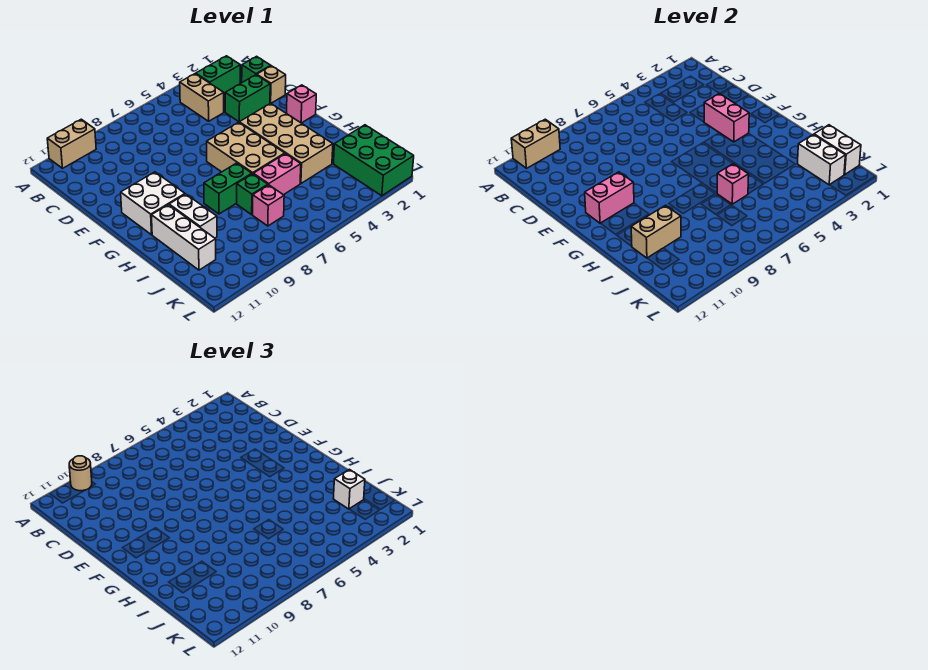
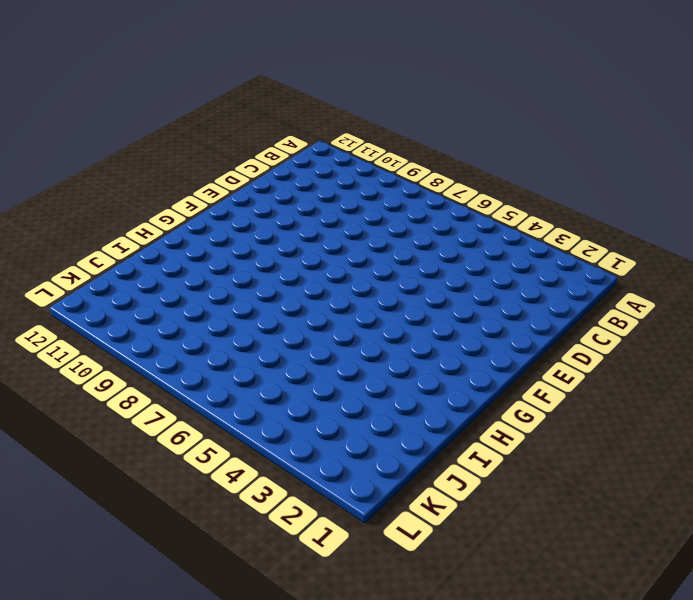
none -> tan brick A10:A11 level 1
none -> green brick B2:B3 level 1
none -> tan brick B4:C4 level 1

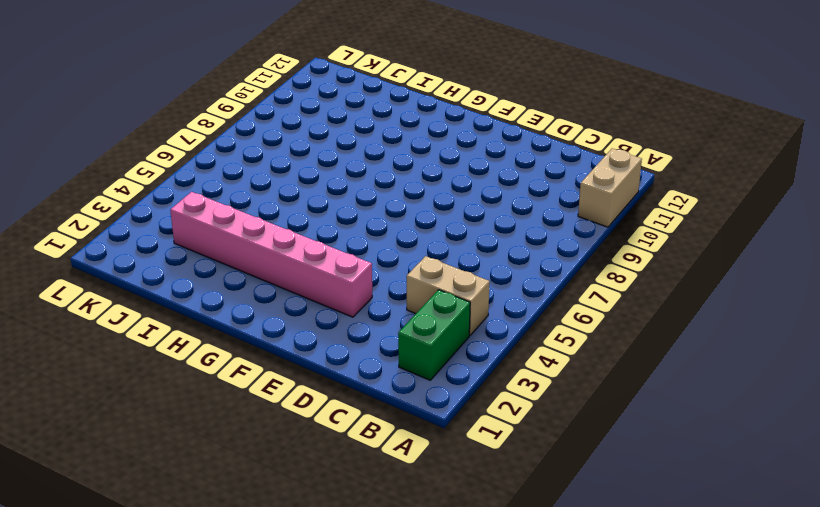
pink brick E3:J3 level 1 -> tan brick F3:I4 level 1
none -> green brick C1 level 1
none -> tan brick D1 level 1
none -> green brick D2:D3 level 1

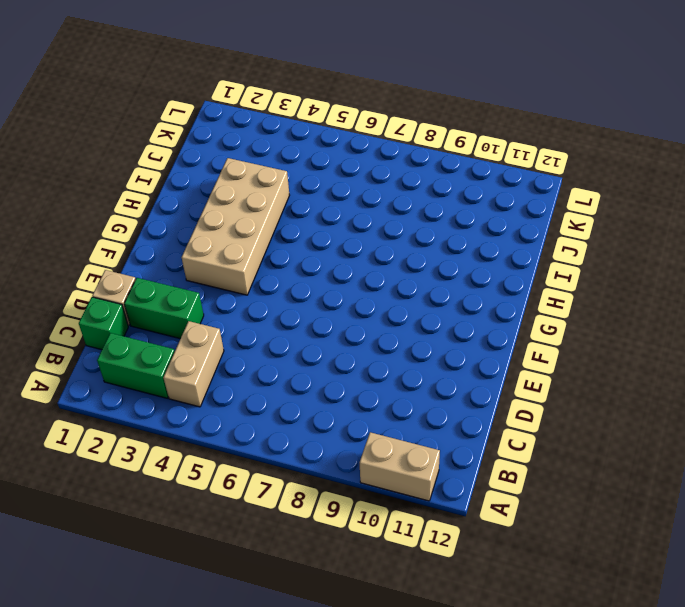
none -> pink brick F1 level 1
none -> tan brick F5:H6 level 1
none -> white brick F10:G11 level 1

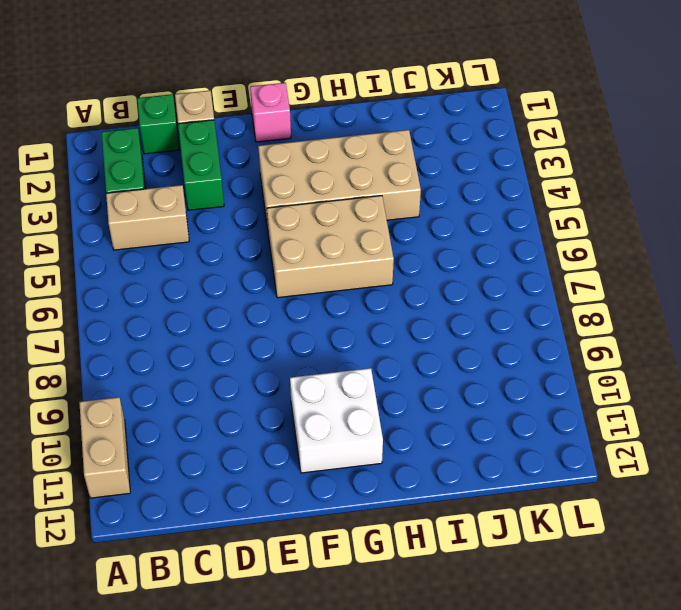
none -> green brick H7:H8 level 1
none -> white brick H10:I10 level 1
none -> white brick H11:J11 level 1

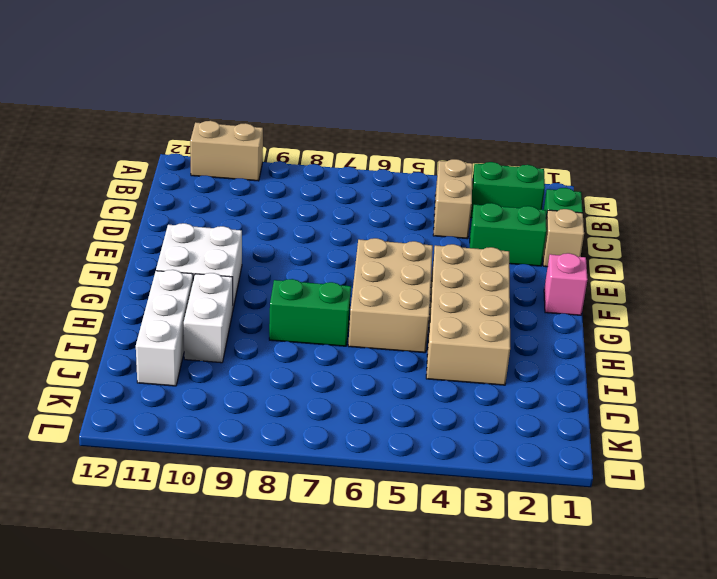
none -> pink brick I5:I6 level 1
none -> green brick I7 level 1
none -> green brick J1:L2 level 1

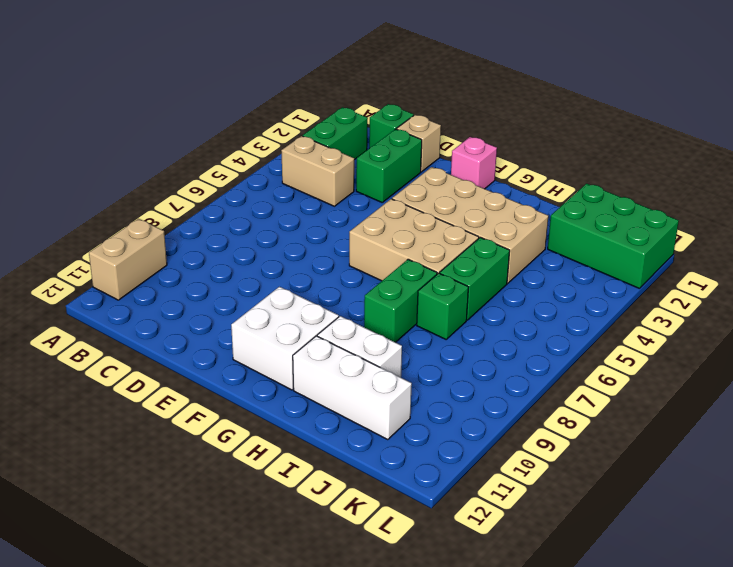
green brick I5:I6 level 1 -> pink brick I5:I6 level 1
none -> pink brick J7 level 1
none -> tan brick A10:A11 level 2
none -> pink brick E3:F3 level 2

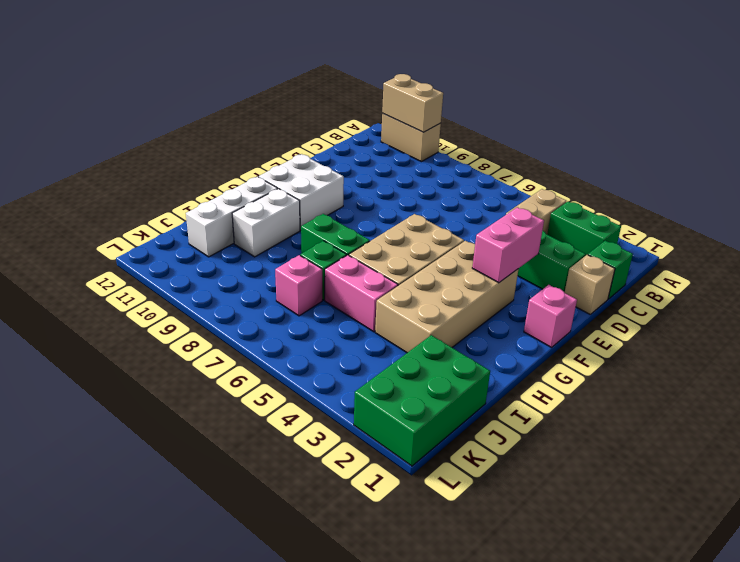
none -> pink brick F10:F11 level 2
none -> pink brick I6 level 2
none -> tan brick I10:I11 level 2

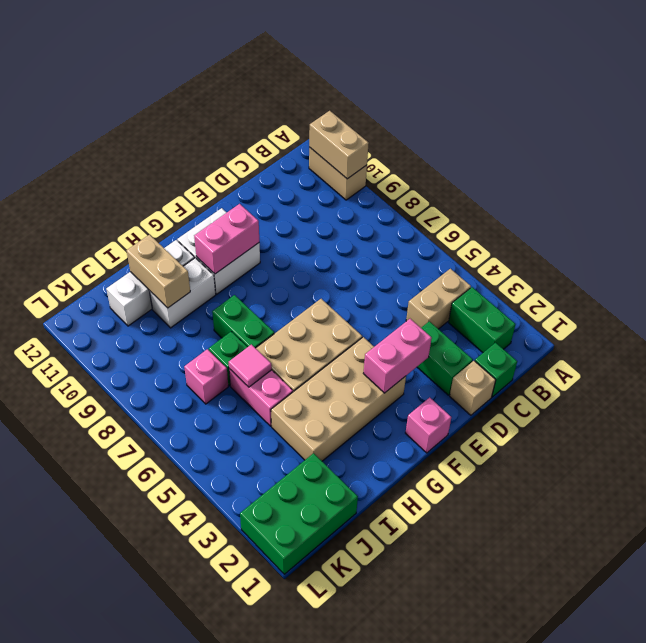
pink brick F10:G10 level 2 -> pink brick F10:F11 level 2
pink tile I6 level 2 -> pink brick I6 level 2
none -> white brick J1:K1 level 2
none -> white brick J2:K2 level 2
none -> tan round brick A10 level 3

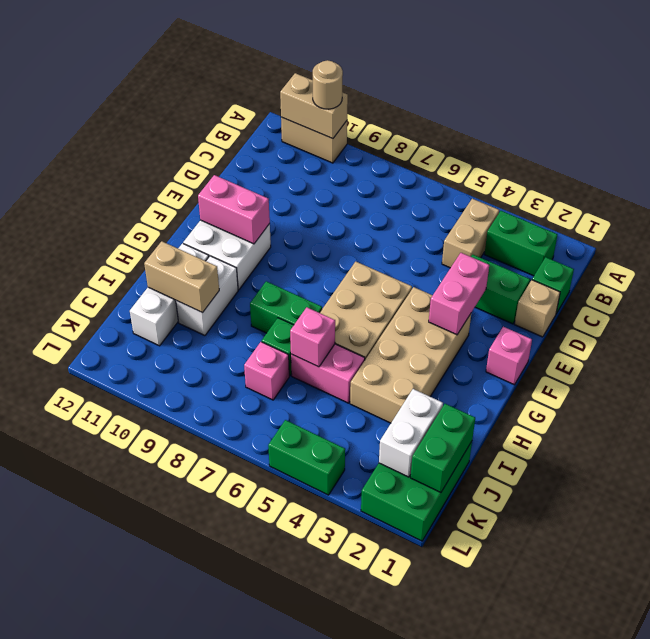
green brick J1:K1 level 2 -> white brick J1:K1 level 2
green brick L4:L5 level 1 -> none
none -> white brick J2 level 3

